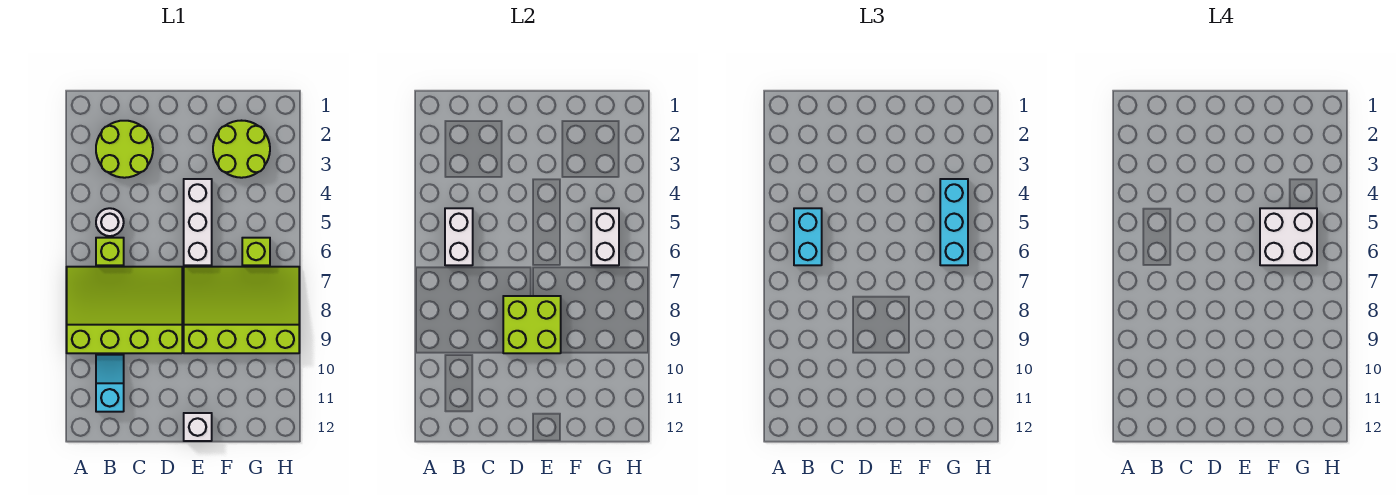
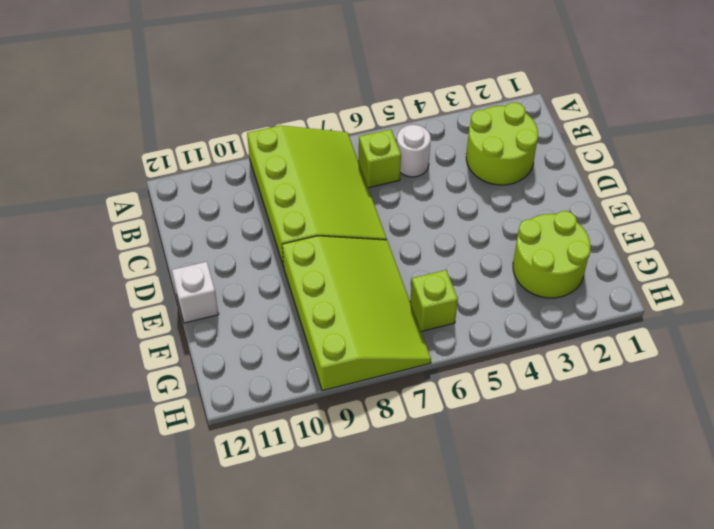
none -> cyan slope B10:B11 level 1 top 11
none -> white brick E4:E6 level 1
none -> white brick B5:B6 level 2

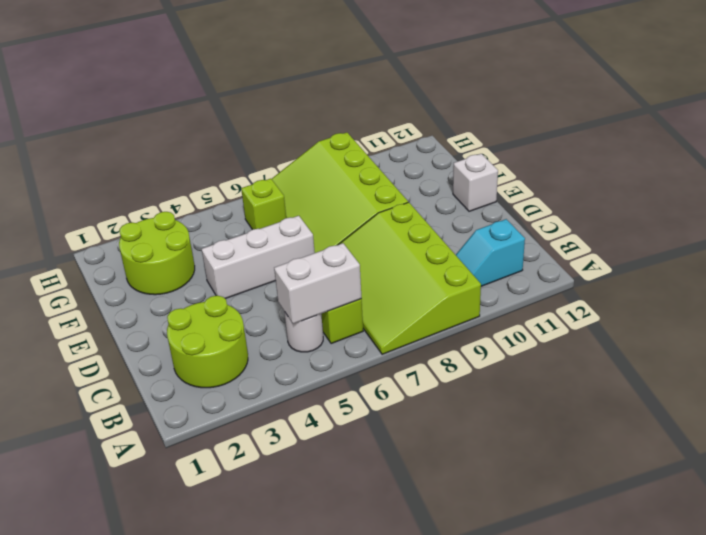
none -> lime brick D8:E9 level 2
none -> white brick G5:G6 level 2
none -> cyan brick B5:B6 level 3

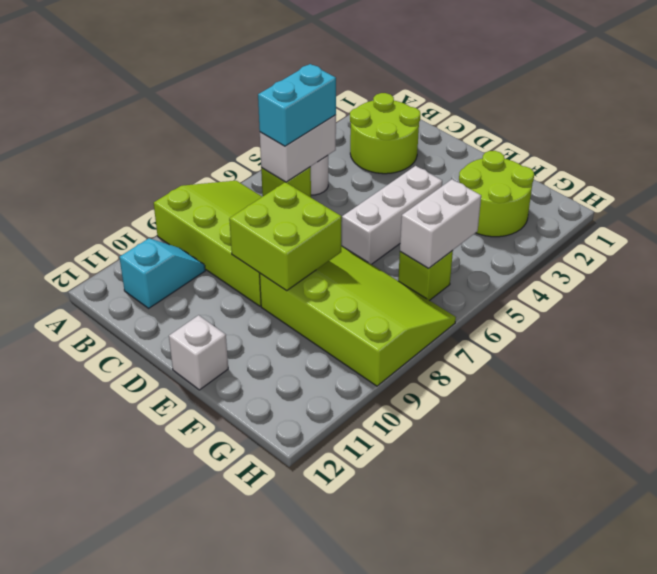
none -> cyan brick G4:G6 level 3
none -> white brick F5:G6 level 4

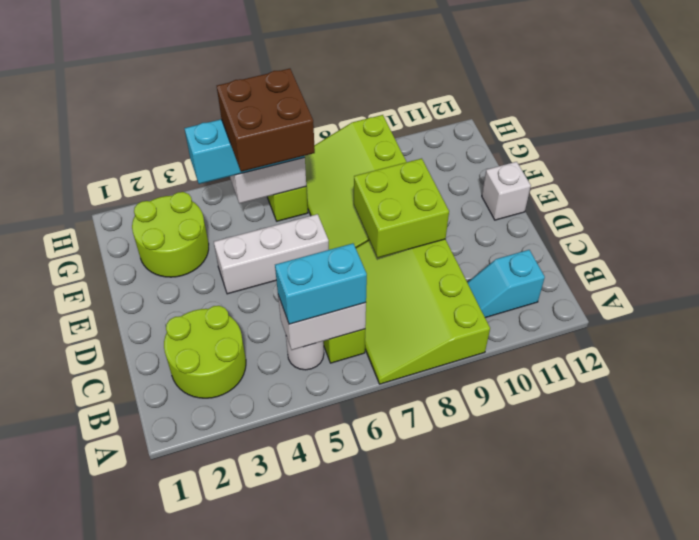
brown brick F5:G6 level 4 -> white brick F5:G6 level 4

